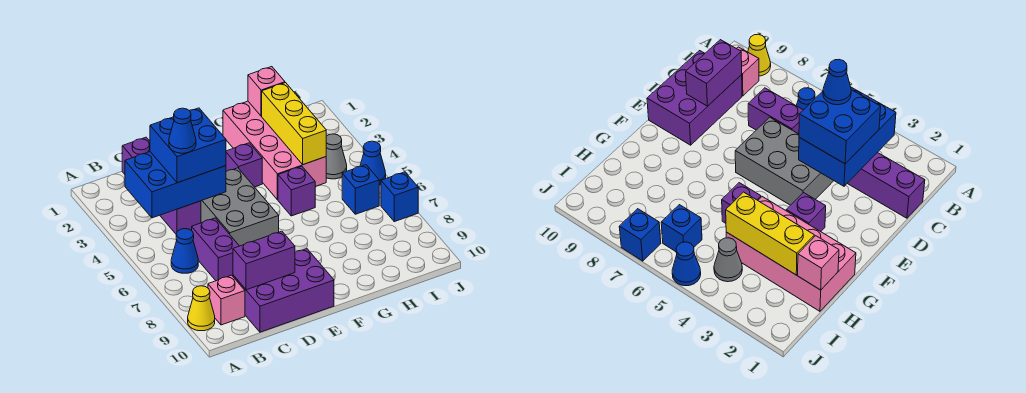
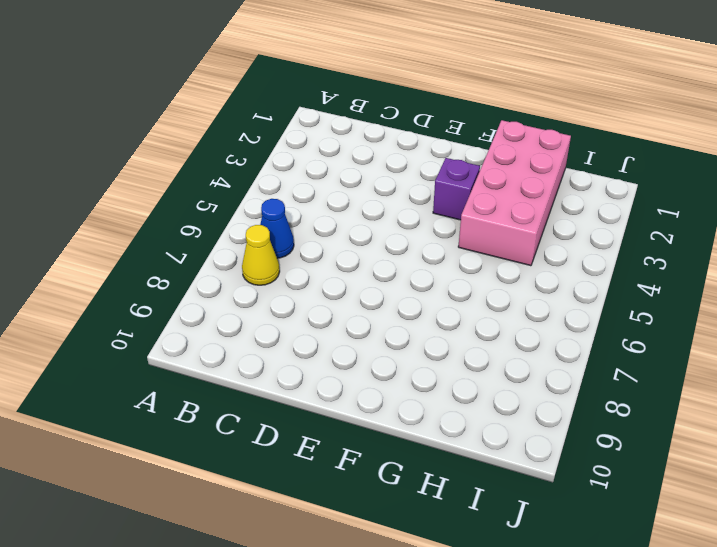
yellow cone B7 level 1 -> yellow cone A9 level 1
none -> pink brick B9 level 1
none -> purple brick C1:C4 level 1
none -> purple brick C6:C7 level 1

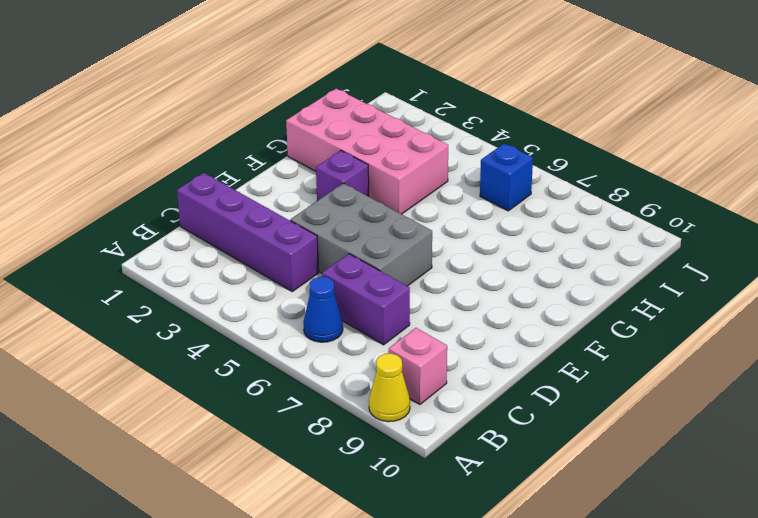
none -> purple brick C9:E10 level 1
none -> purple brick G5 level 1
none -> grey cone I4 level 1

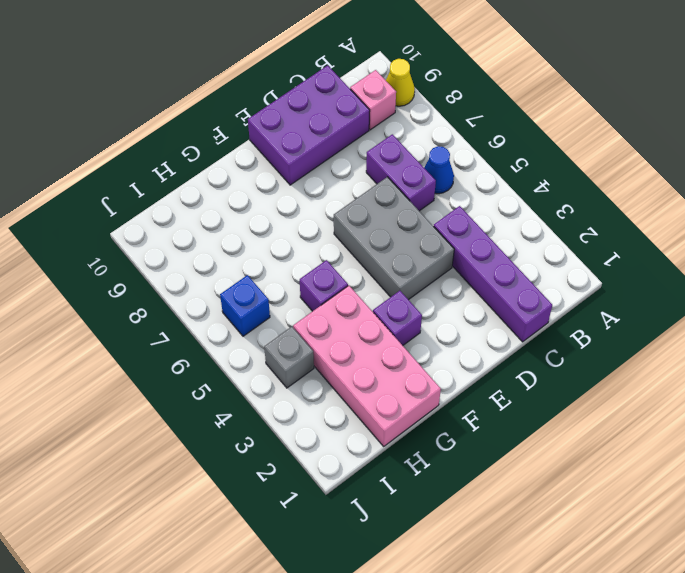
grey brick I4 level 1 -> grey cone I4 level 1
none -> blue cone J5 level 1
none -> blue brick J7 level 1
none -> blue brick B3:D4 level 2

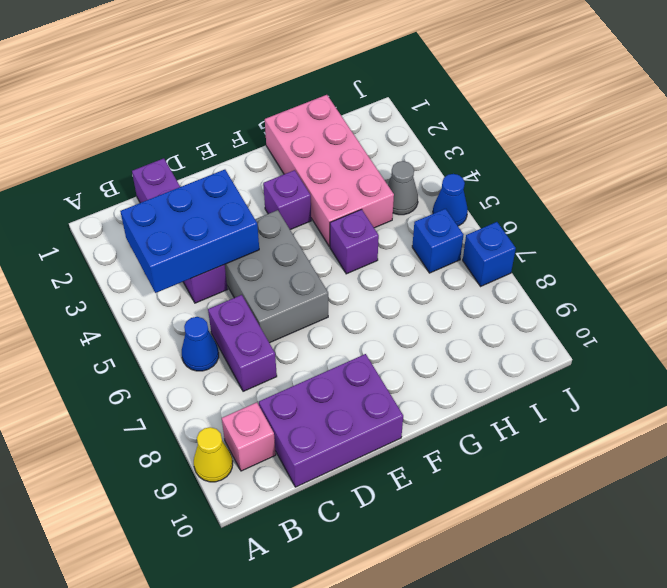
none -> purple brick C9:D9 level 2
none -> pink brick H1 level 2
none -> yellow brick H2:H4 level 2

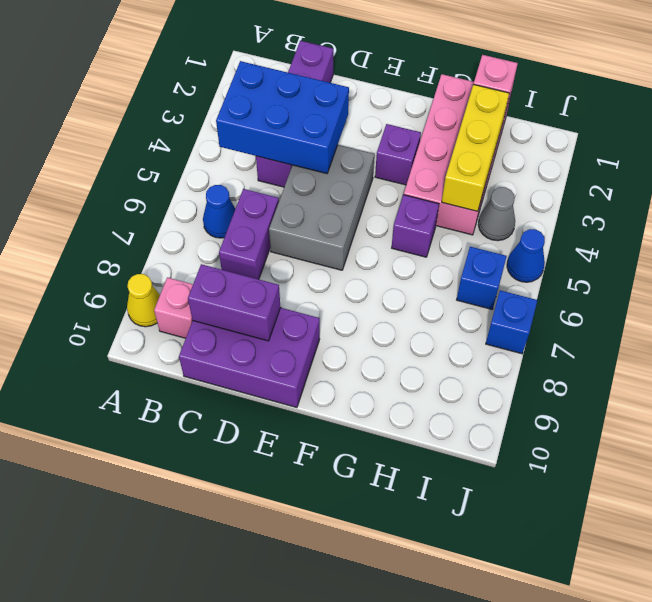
none -> blue brick C3:D4 level 3
none -> blue cone C4 level 4

